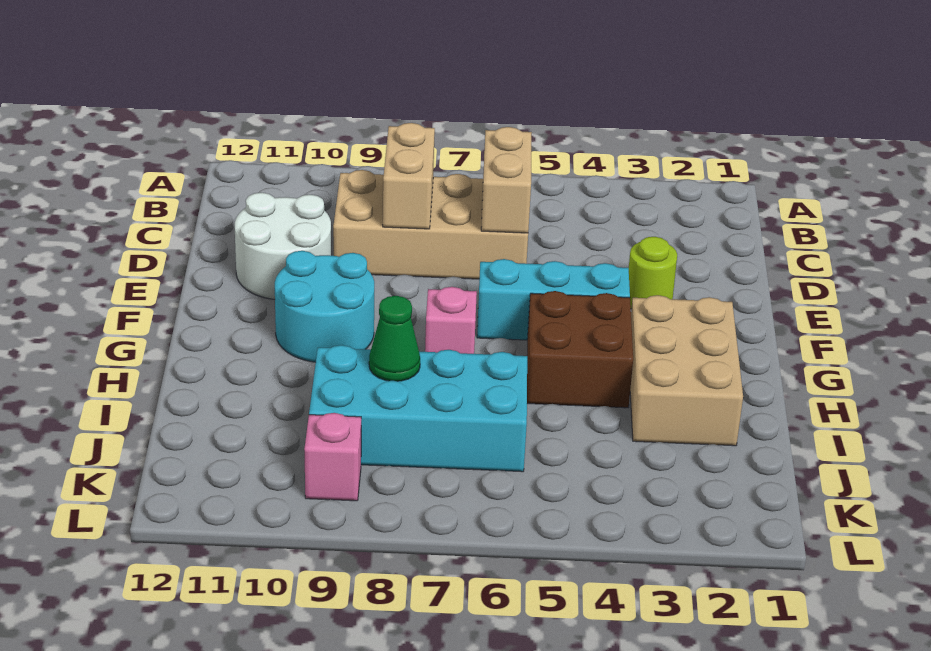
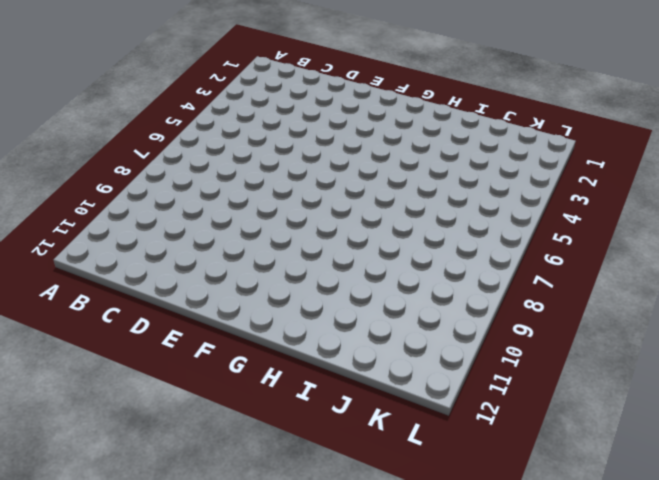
none -> tan brick C6:D9 level 1
none -> white round brick D10:E11 level 1
none -> lime round brick E3 level 1

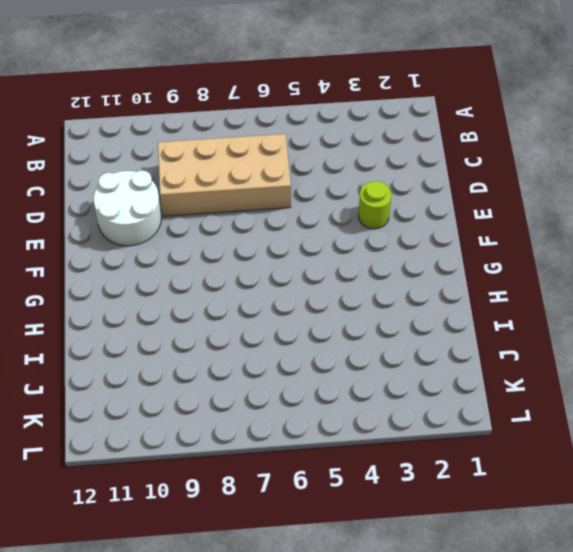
none -> cyan brick F4:F6 level 1
none -> cyan round brick F9:G10 level 1
none -> tan brick G2:I3 level 1

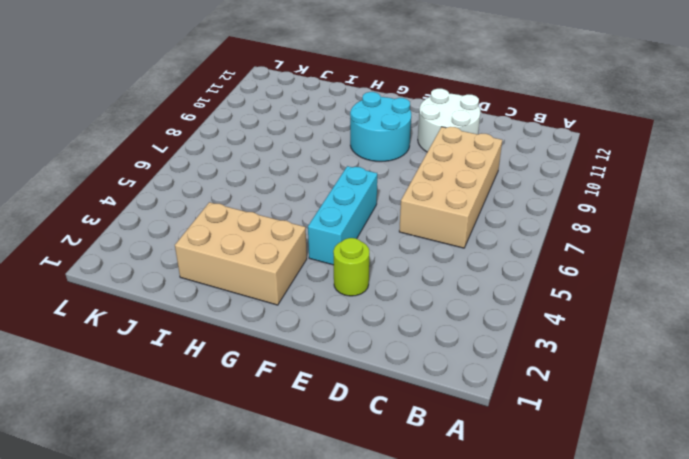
none -> brown brick G4:H5 level 1
none -> pink brick G7 level 1
none -> cyan brick I6:J9 level 1

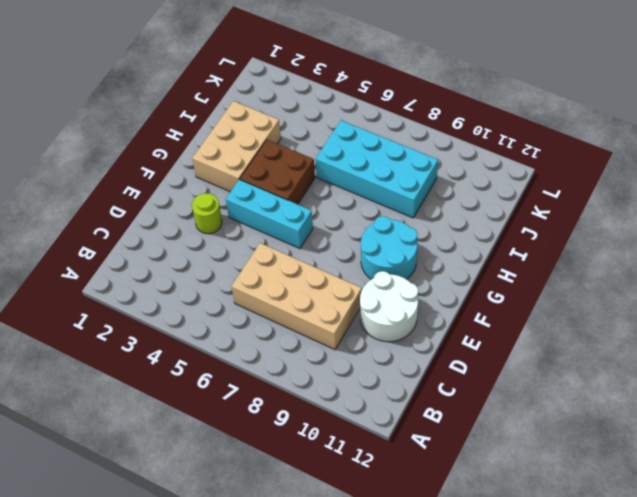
none -> pink brick G7 level 1
none -> pink brick K9 level 1
none -> tan brick C6:D6 level 2

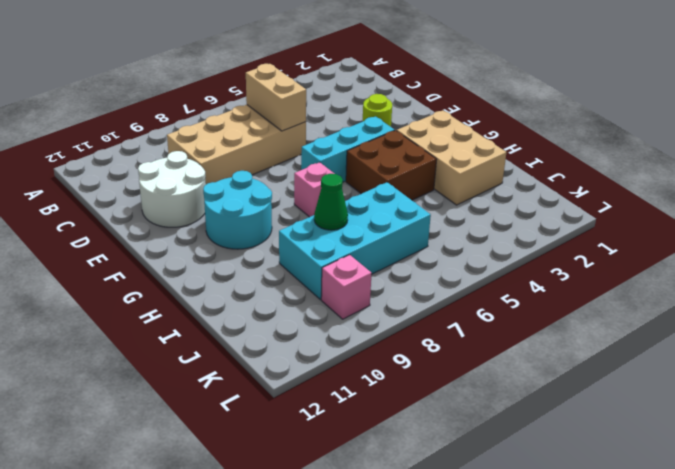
none -> tan brick C8:D8 level 2

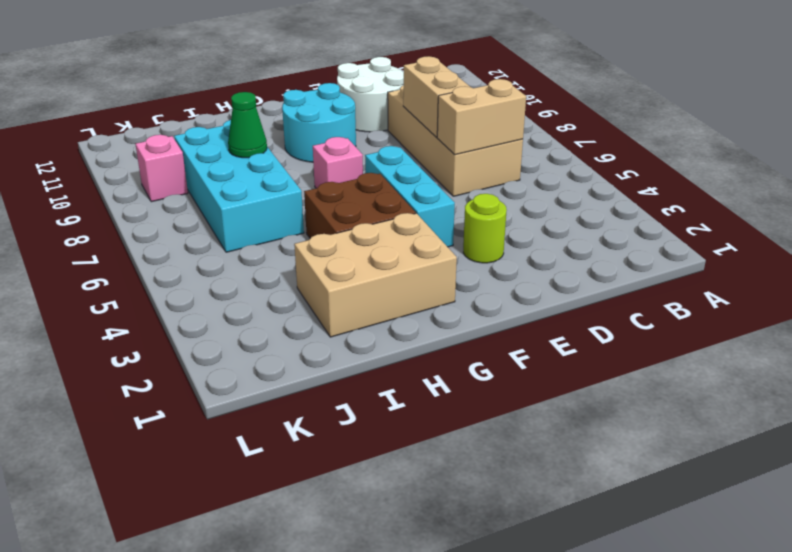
tan brick D7:D8 level 2 -> tan brick C8:D8 level 2

